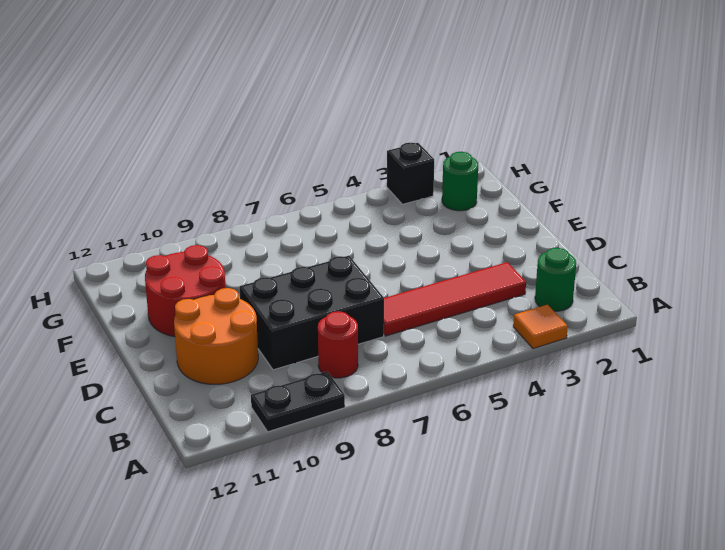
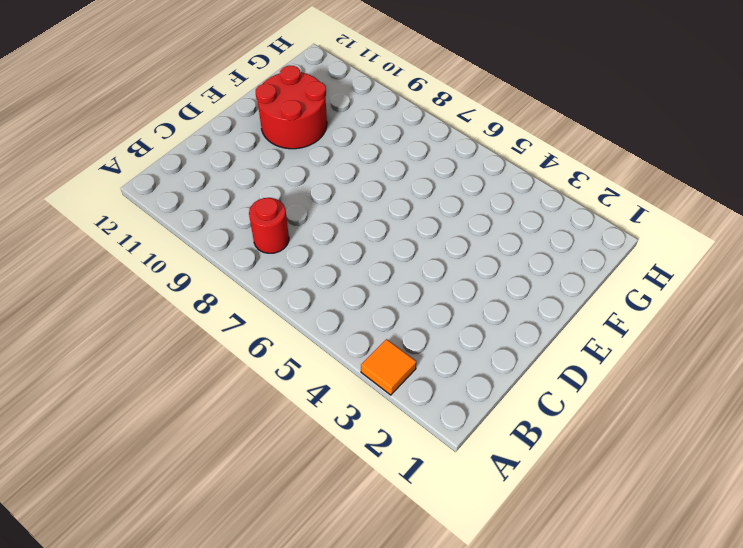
none -> black plate A9:A10 level 1
none -> green round brick B2 level 1

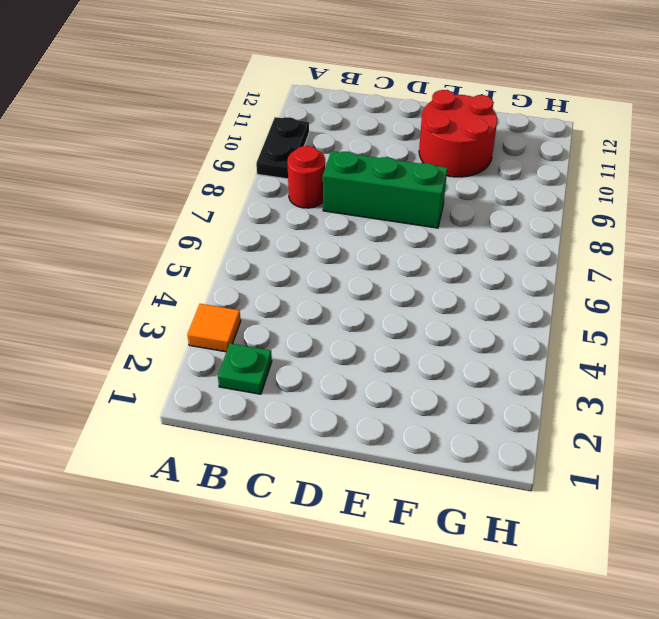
green plate B2 level 1 -> green round brick B2 level 1
green brick C8:E8 level 1 -> black brick C7:D9 level 1
none -> red tile C3:C6 level 1
none -> orange round brick C10:D11 level 1

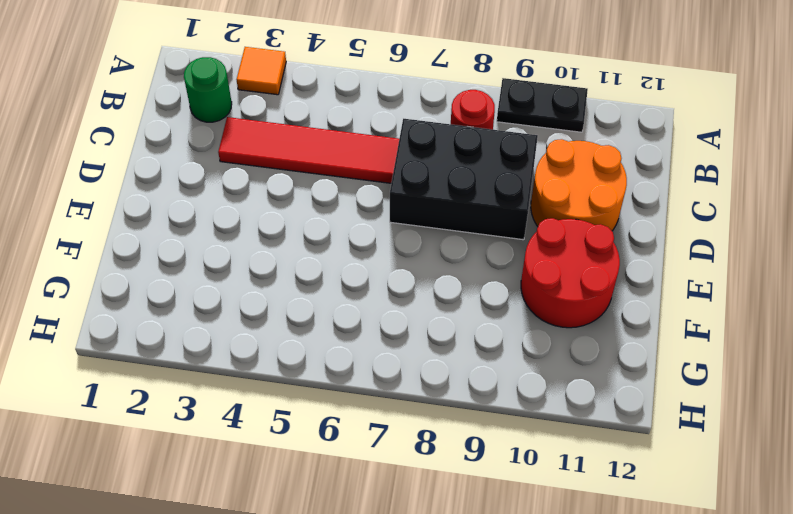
none -> green round brick G2 level 1
none -> black brick H3 level 1

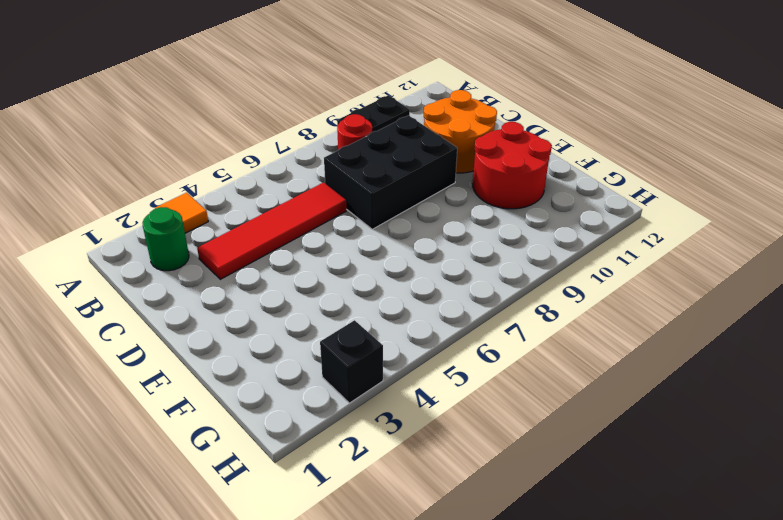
none -> green round brick G2 level 1

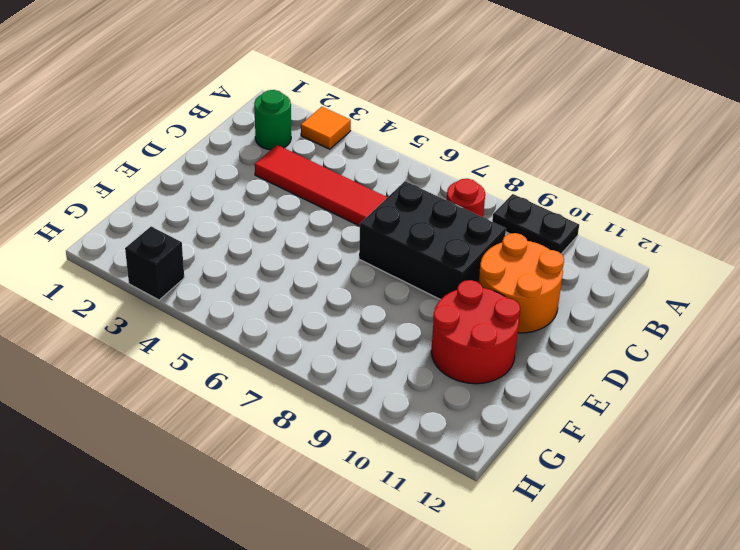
none -> green round brick G2 level 1

